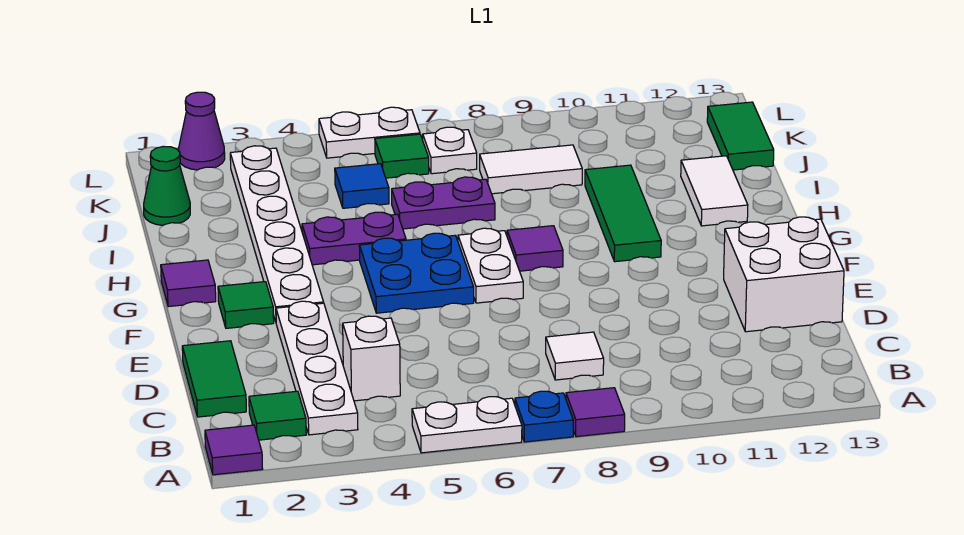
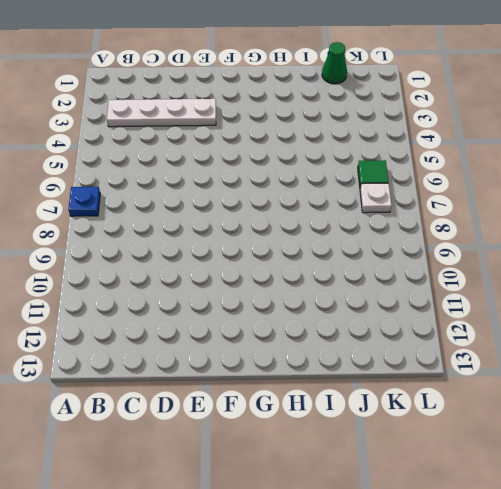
none -> purple tile A1 level 1
none -> white plate A5:A6 level 1
none -> purple tile A8 level 1

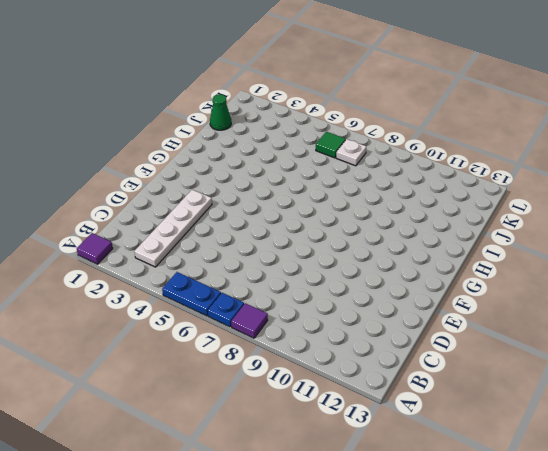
blue plate A5:A6 level 1 -> white plate A5:A6 level 1
none -> green tile B2 level 1
none -> green tile C1:D1 level 1
none -> white brick C4 level 1

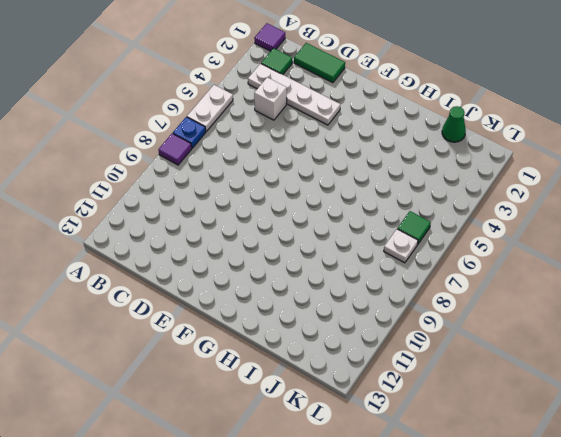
none -> white tile C8 level 1
none -> white brick D12:E13 level 1
none -> green tile F2 level 1

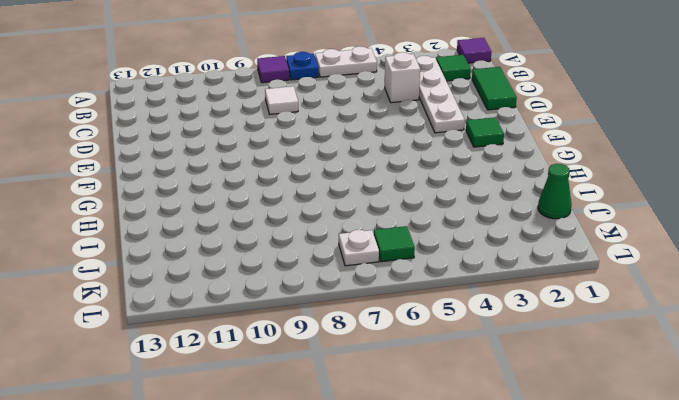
none -> white brick D12:E13 level 1
none -> white plate F3:K3 level 1
none -> blue plate F5:G6 level 1

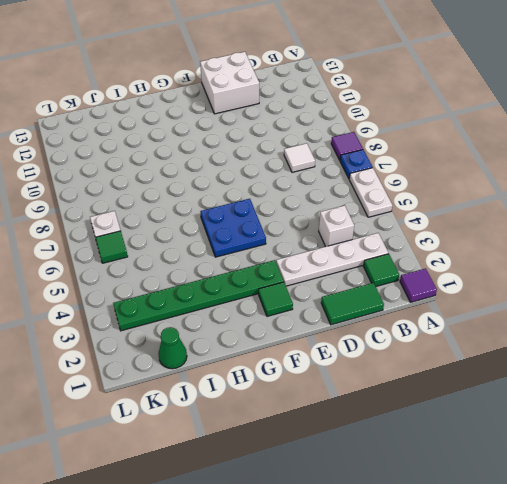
green plate F3:K3 level 1 -> white plate F3:K3 level 1
none -> white plate F7:G7 level 1
none -> purple tile G1 level 1
none -> purple tile G8 level 1

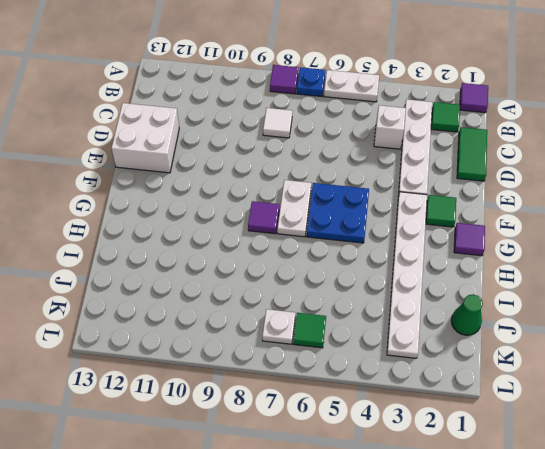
none -> green tile G10:I10 level 1
none -> purple plate H4:H5 level 1
none -> white tile H12:I12 level 1

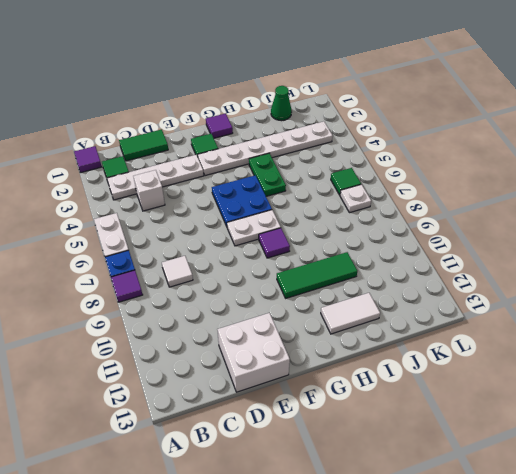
green plate H4:H5 level 1 -> purple plate H4:H5 level 1
none -> purple plate I6:I7 level 1
none -> blue tile J5 level 1
none -> white tile J8:J9 level 1

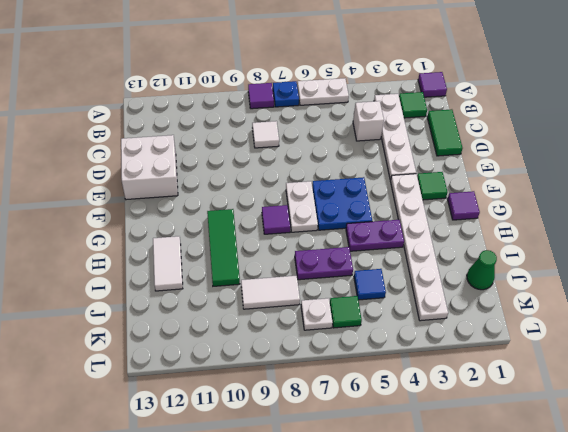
none -> green tile J13:K13 level 1
none -> purple cone L2 level 1
none -> white plate L5:L6 level 1

